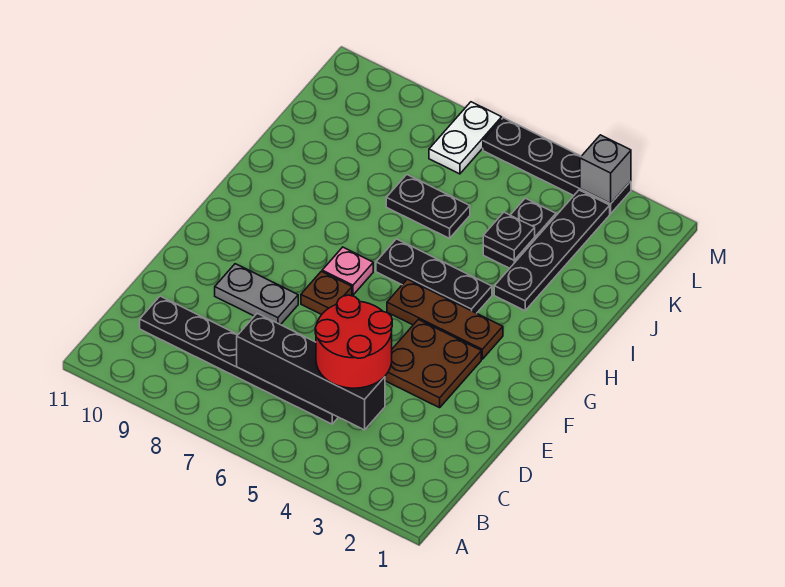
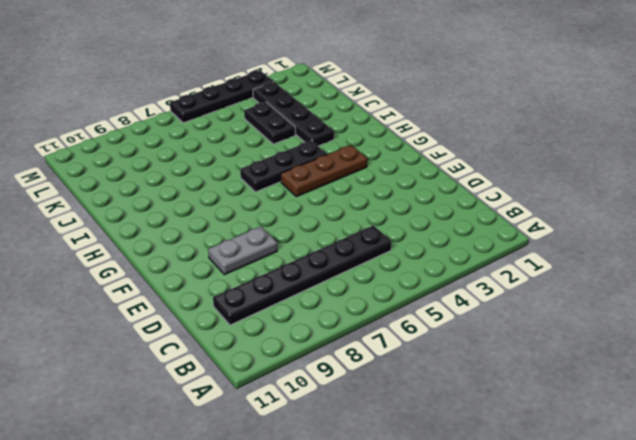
none -> brown plate E3:F4 level 1
none -> brown plate F7 level 1
none -> pink plate G7 level 1

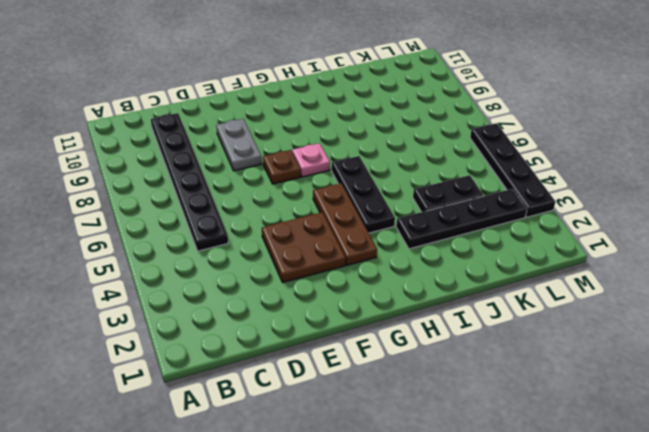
none -> black plate J6:J7 level 1
none -> white plate L7:M7 level 1
none -> black brick C4:C7 level 2

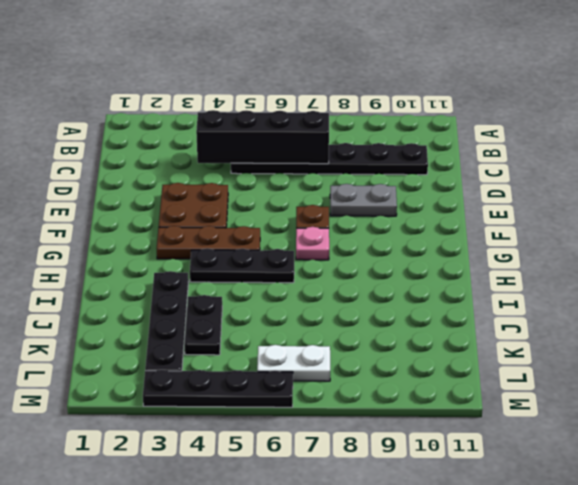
white plate L6:L7 level 1 -> white plate L7:M7 level 1
none -> black plate J6:J7 level 1
none -> black plate J4 level 2
none -> grey brick M3 level 2

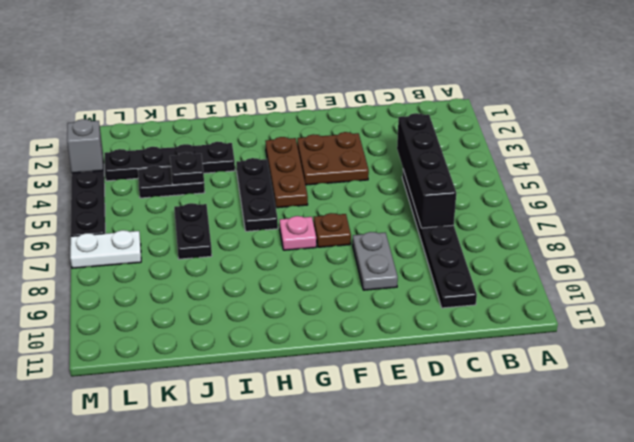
none -> red round brick C4:D5 level 3

